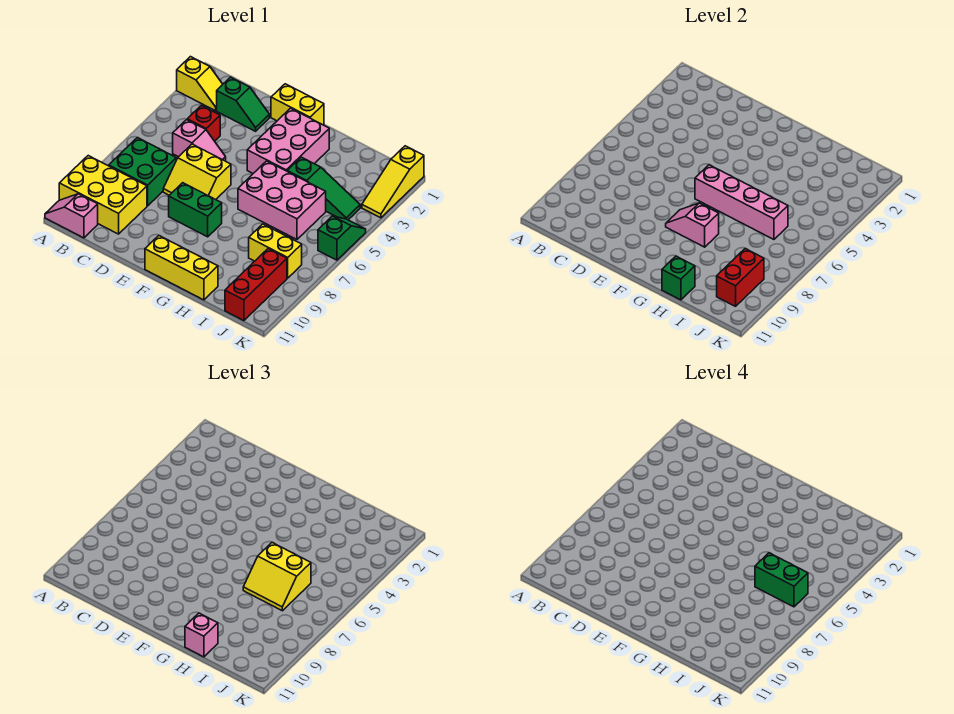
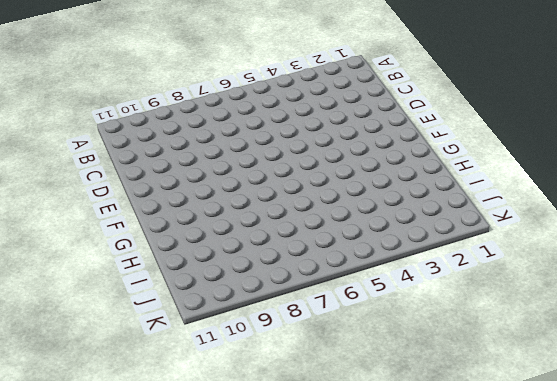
none -> yellow slope A2:B2 level 1 top A
none -> yellow brick A9:C10 level 1
none -> pink slope A11:B11 level 1 top B

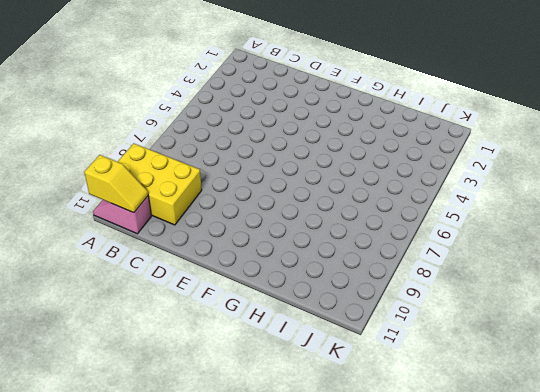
yellow slope A11:B11 level 2 top A -> yellow slope A2:B2 level 1 top A
none -> green brick B7:C8 level 1
none -> green slope C2:D2 level 1 top C
none -> red brick C4 level 1

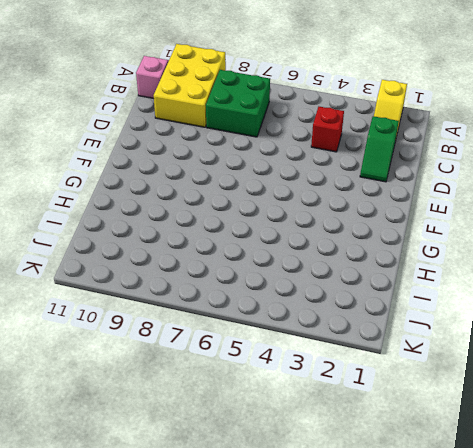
none -> pink slope C5:D5 level 1 top C
none -> yellow slope D6:E7 level 1 top 6
none -> yellow brick E1:F1 level 1

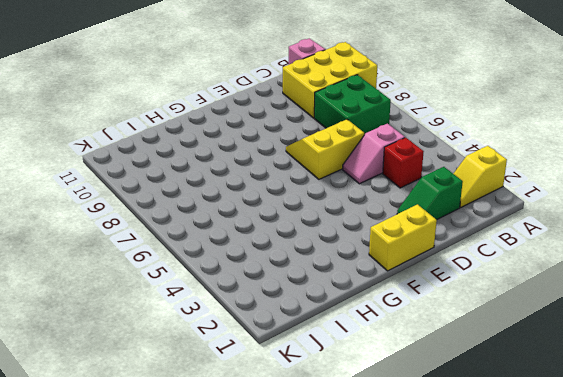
none -> green brick E8:F8 level 1
none -> pink brick F2:G4 level 1
none -> yellow brick F11:H11 level 1

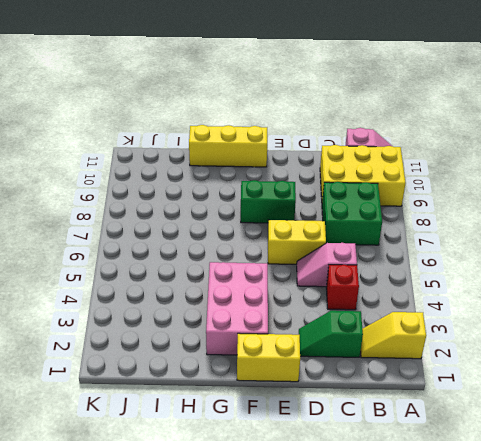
none -> pink brick G5:I6 level 1
none -> green slope H4:J4 level 1 top H
none -> yellow brick I8:J8 level 1

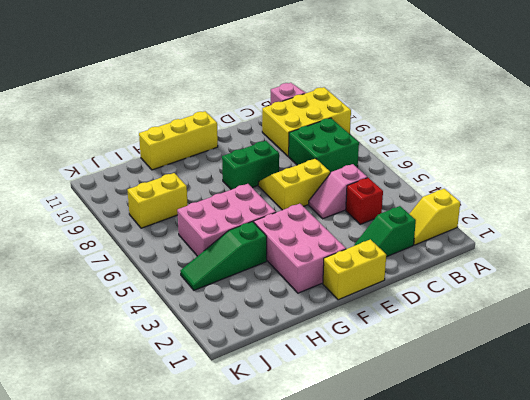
none -> red brick J9:J11 level 1
none -> yellow slope K1:K3 level 1 top 1
none -> green slope K5:K6 level 1 top 6

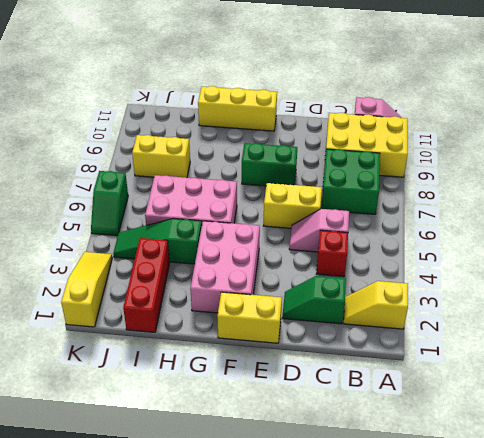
red brick I1:I3 level 1 -> red brick J9:J11 level 1
none -> pink brick F6:I6 level 2
none -> pink slope F8:G8 level 2 top G
none -> green brick H11 level 2

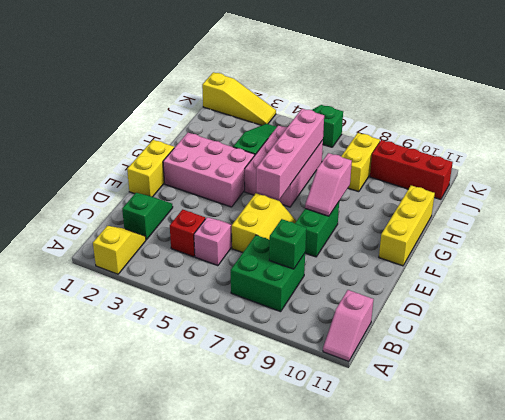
green brick C8 level 2 -> green brick H11 level 2
none -> yellow brick A9:C10 level 1
none -> red brick J9:J10 level 2
none -> yellow slope H6:I7 level 3 top 6

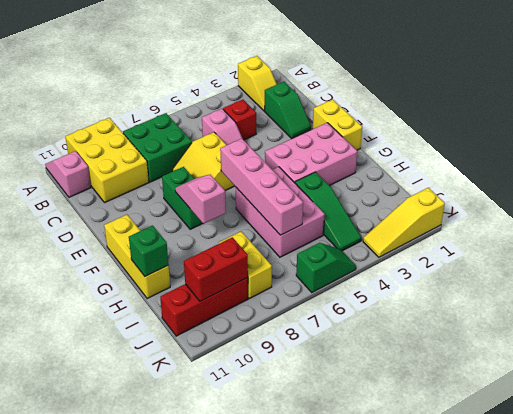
none -> yellow slope H6:I7 level 3 top 6
none -> pink brick H11 level 3
none -> green brick I6:J6 level 4

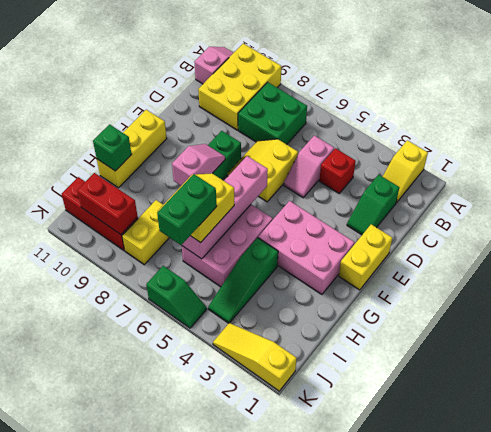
none -> pink brick H11 level 3

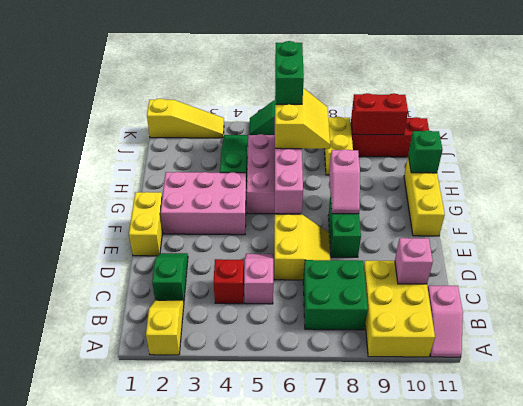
pink brick C10 level 2 -> pink brick H11 level 3

